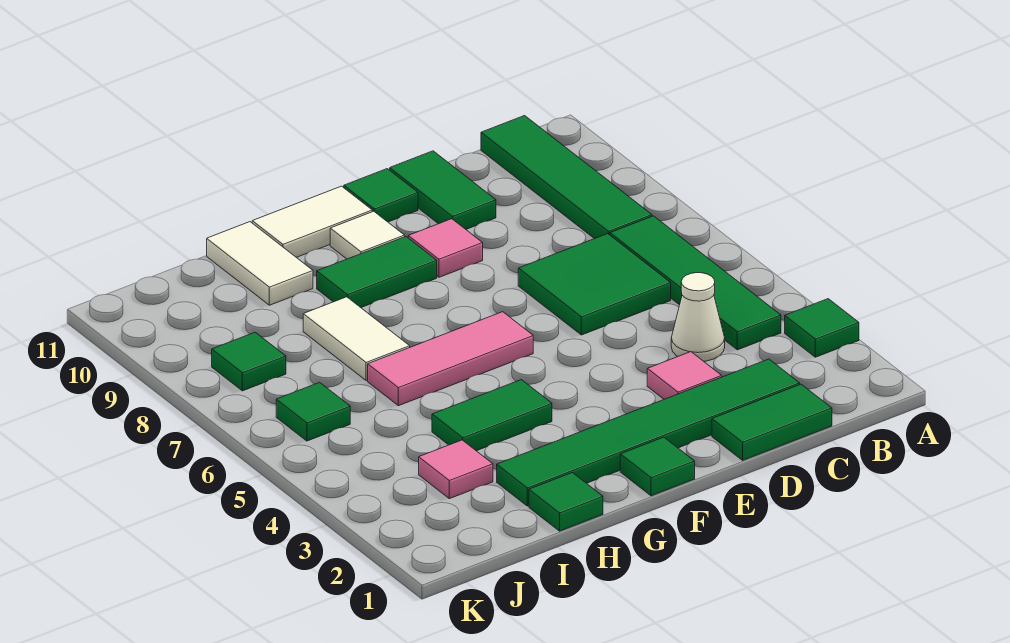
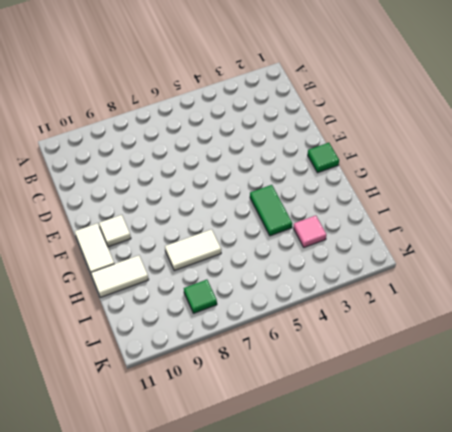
none -> green tile A3 level 1
none -> green tile B4:B7 level 1
none -> green tile B8:B11 level 1

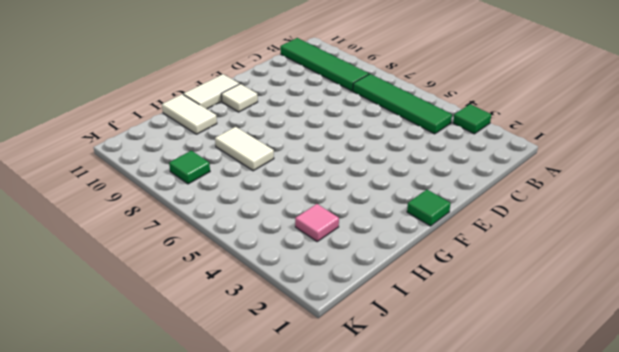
none -> green tile C1:D1 level 1
none -> green tile C2:H2 level 1
none -> white cone C4 level 1

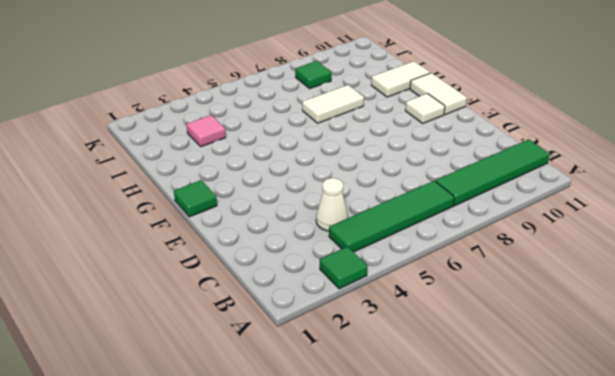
none -> green tile C1:D1 level 1
none -> green tile C2:H2 level 1
none -> green tile C6:D7 level 1

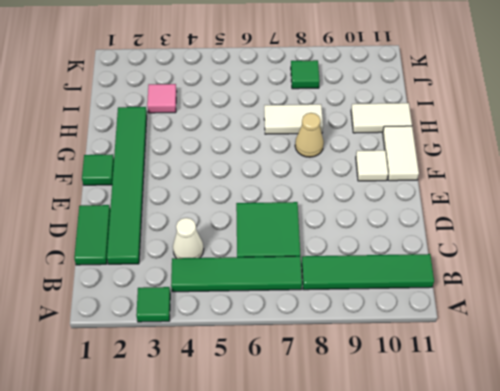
tan cone G8 level 1 -> none
none -> pink tile D3 level 1
none -> green tile D10:D11 level 1
none -> pink tile E9 level 1

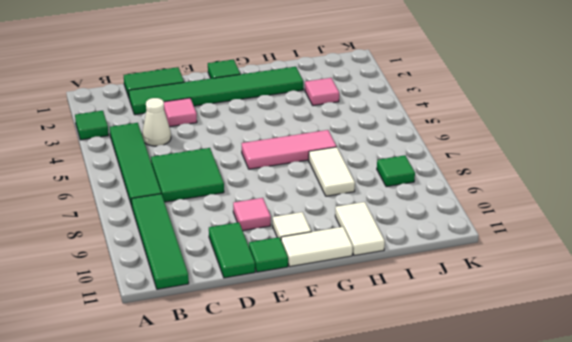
none -> green tile F9:G9 level 1
none -> green tile G4:H4 level 1
none -> green tile H1 level 1

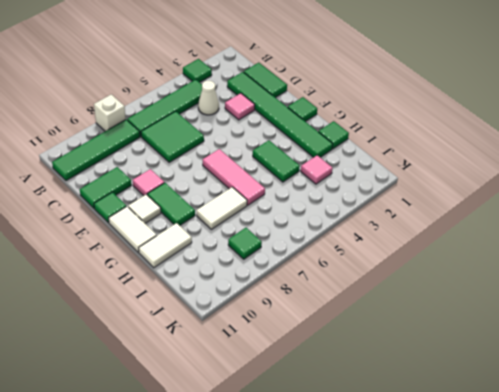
white brick A8 level 1 -> none
none -> green tile J6 level 1

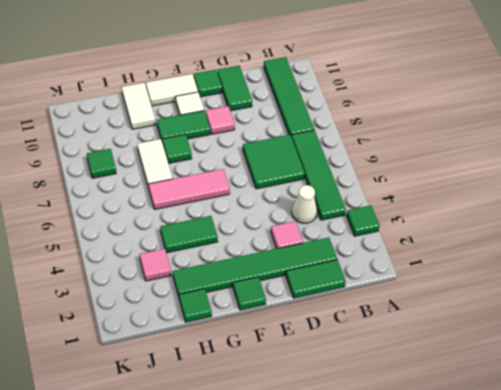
green tile G8 level 1 -> green tile J6 level 1

